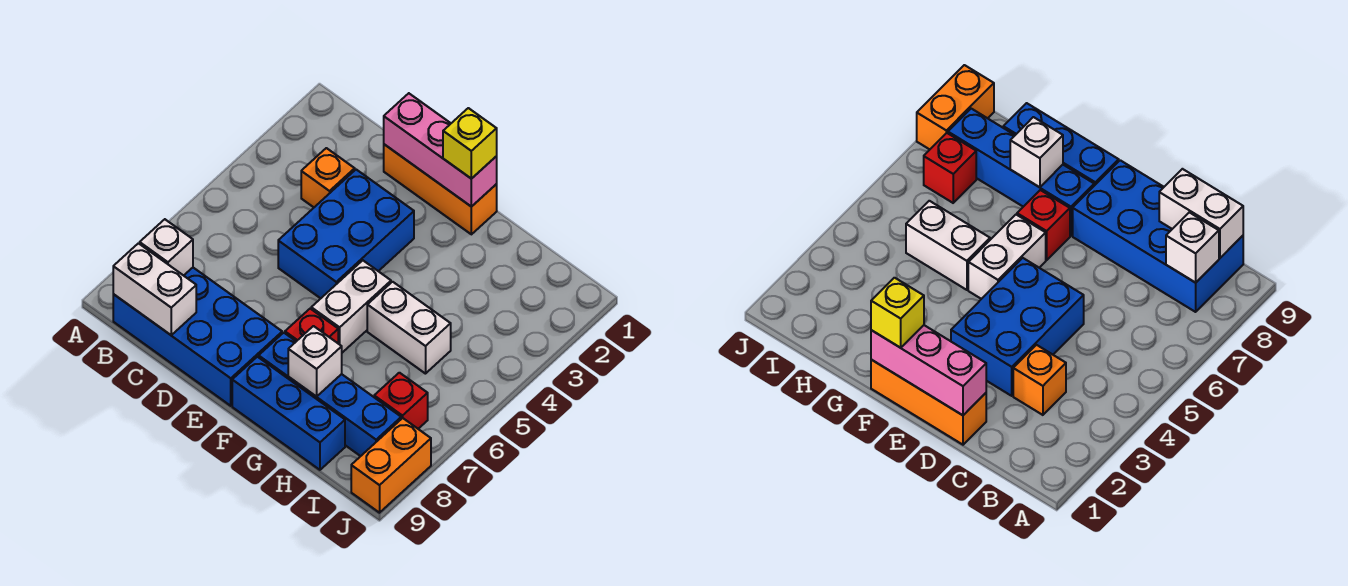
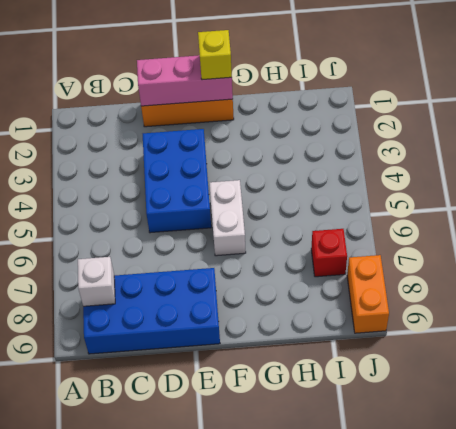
none -> orange brick C3 level 1
none -> red brick F7 level 1
none -> blue brick F8:I8 level 1

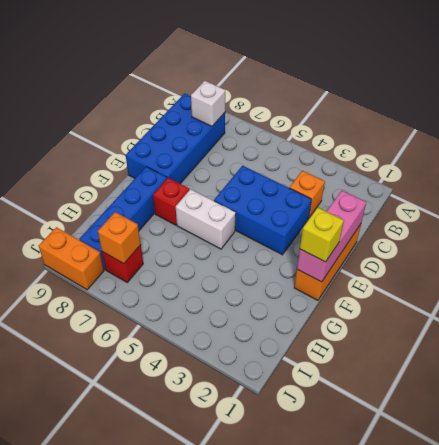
orange brick I7 level 2 -> none
none -> blue brick F9:H9 level 1
none -> white brick G5:H5 level 1
none -> white brick B9:C9 level 2

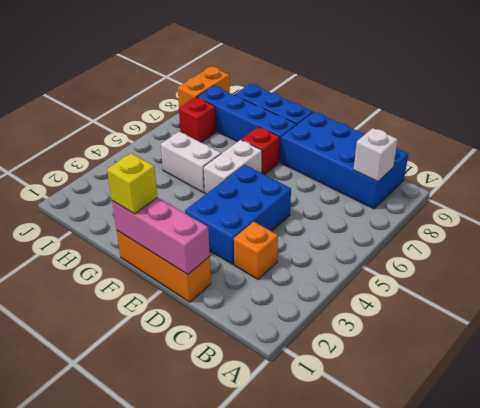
none -> white brick B9:C9 level 2
none -> white brick G8 level 2

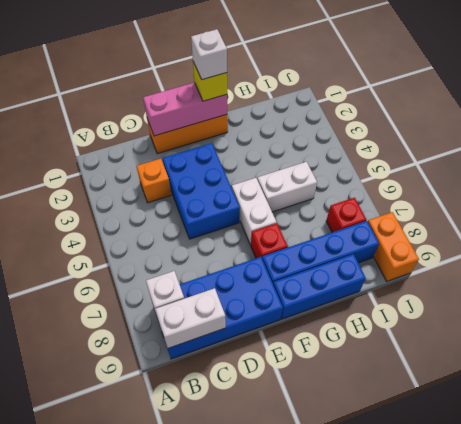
white brick F1 level 4 -> white brick G8 level 2

